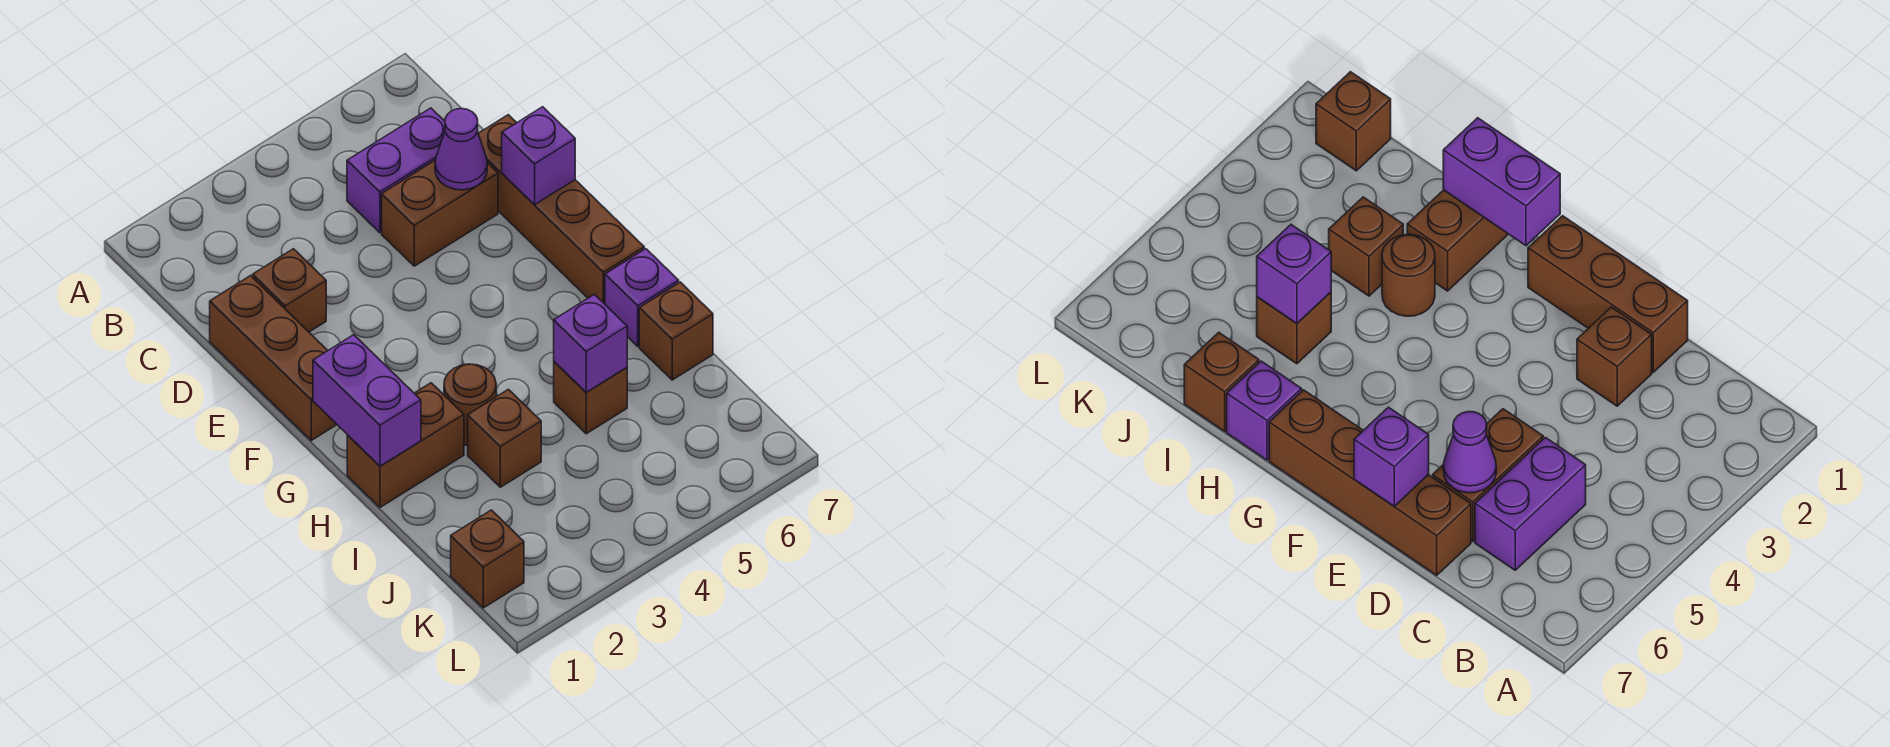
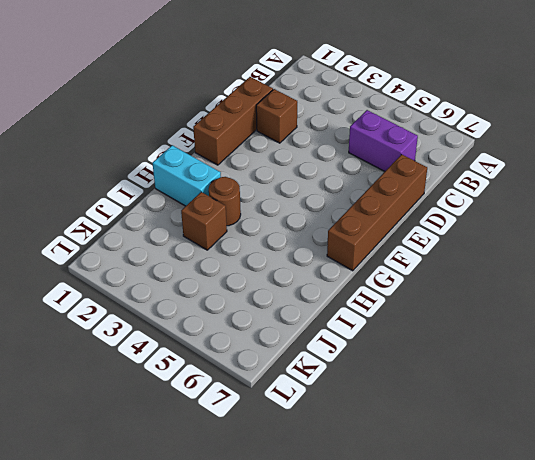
cyan brick H1:H2 level 1 -> brown brick H1:H2 level 1
none -> brown brick D5:D6 level 1
none -> purple brick H7 level 1
none -> brown brick I5 level 1

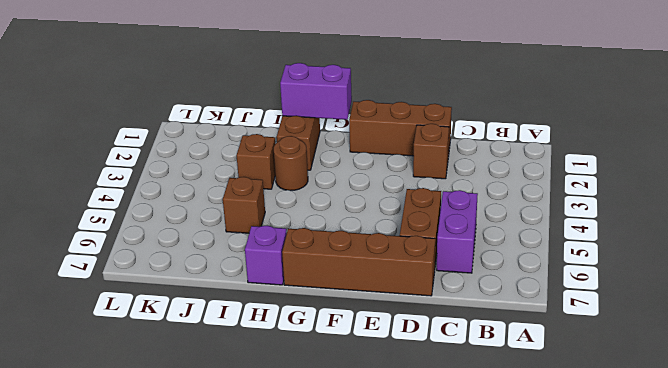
none -> brown brick I7 level 1
none -> brown brick K1 level 1
none -> purple cone D6 level 2

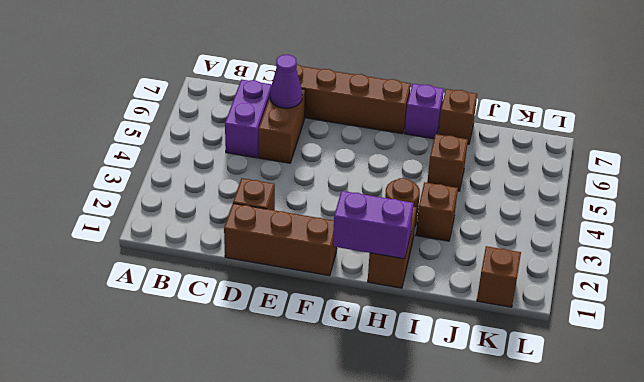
none -> purple brick E7 level 2
none -> purple brick I5 level 2

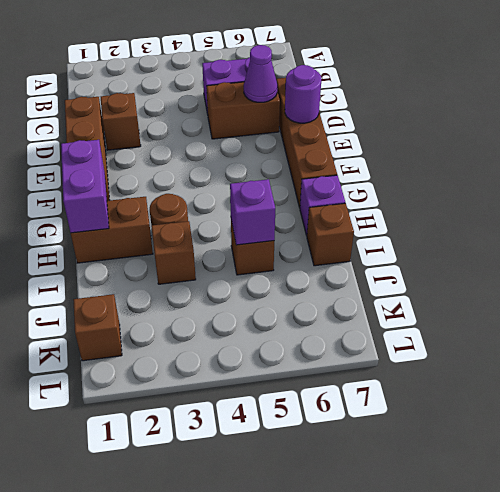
purple round brick E7 level 2 -> purple brick E7 level 2

